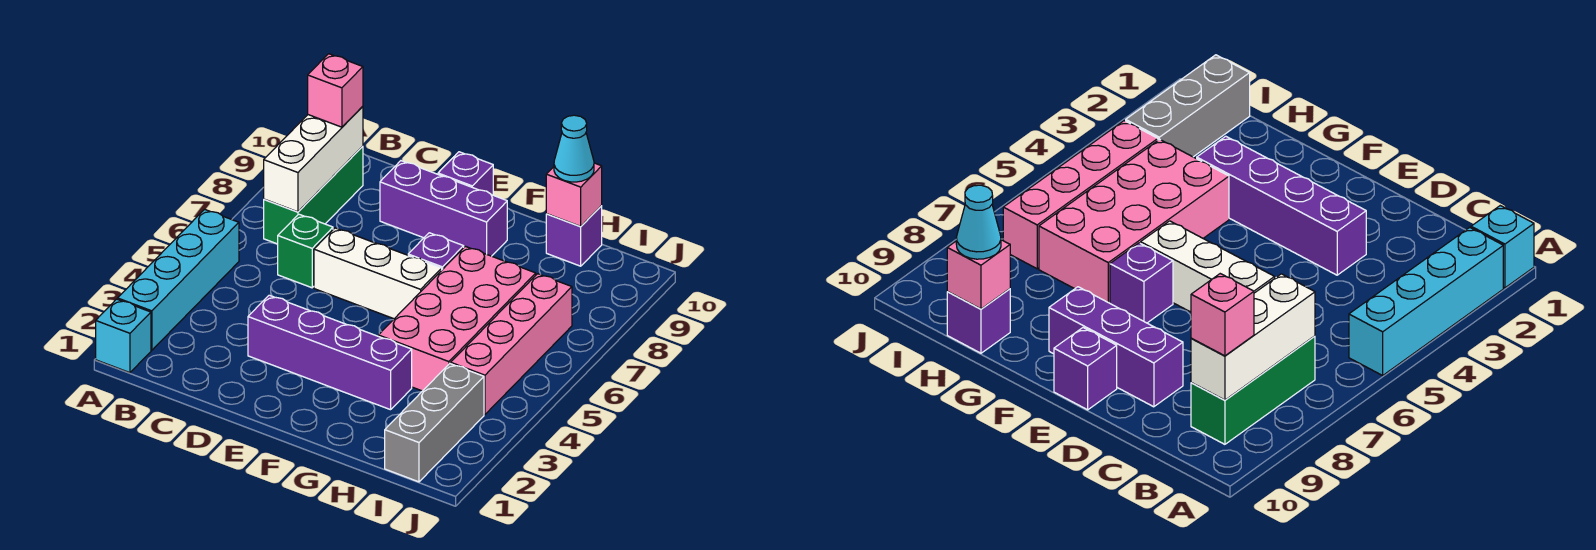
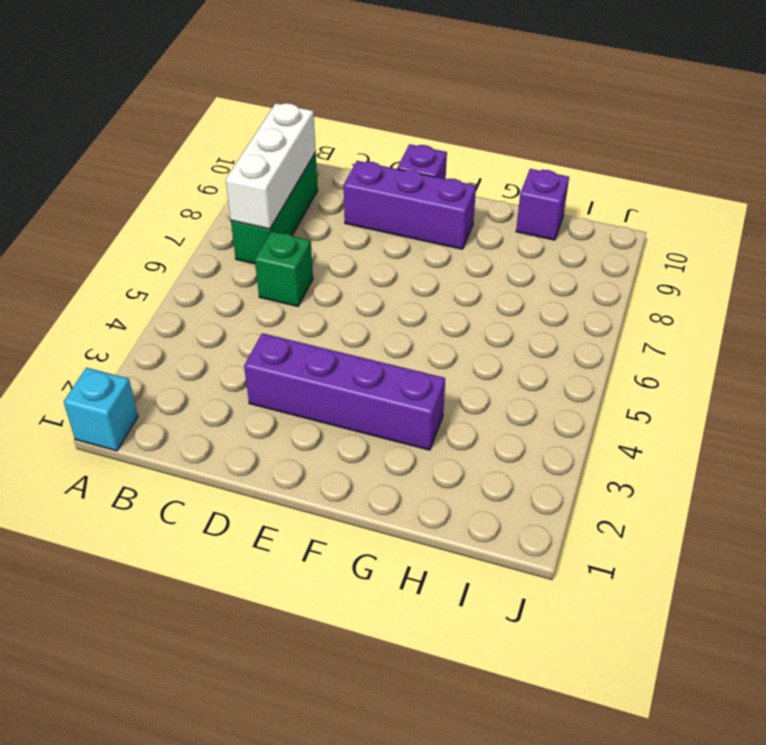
none -> cyan brick A2:A5 level 1
none -> white brick D6:F6 level 1
none -> purple brick F7 level 1

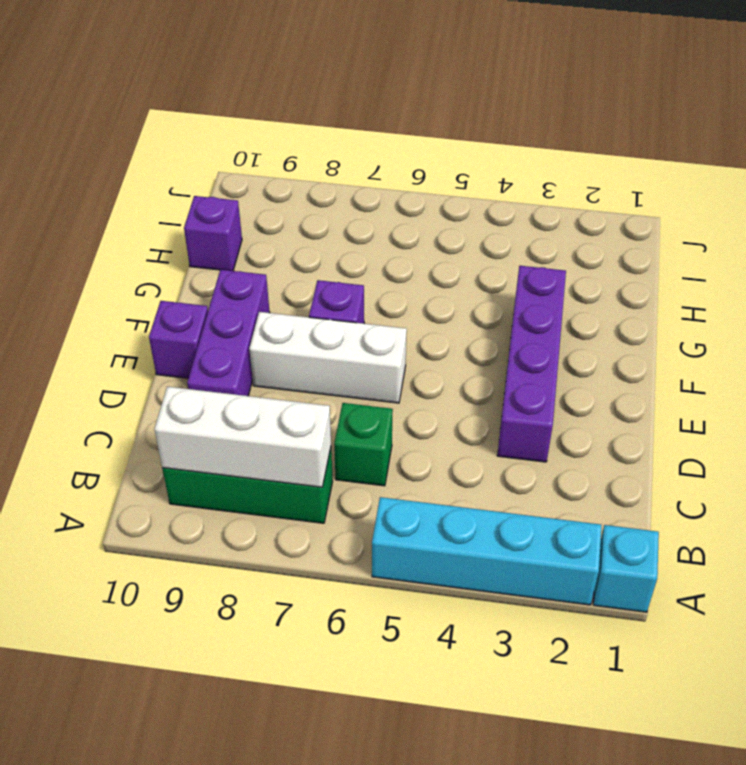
white brick E6:E8 level 1 -> white brick D6:F6 level 1
none -> pink brick G4:H7 level 1
none -> grey brick I1:I3 level 1
none -> pink brick I4:I7 level 1

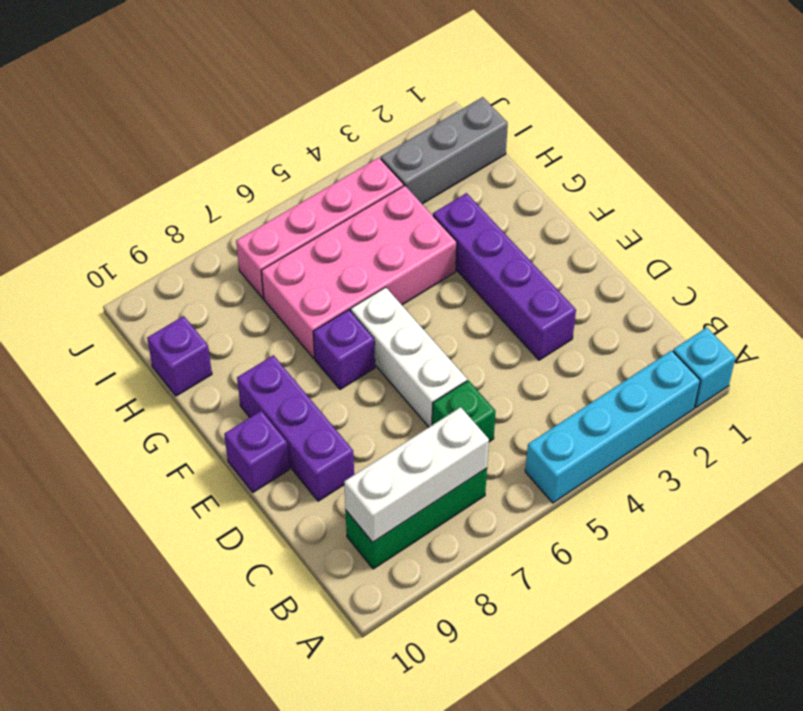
none -> pink brick H10 level 2
none -> pink brick B9 level 3
none -> cyan cone H10 level 3

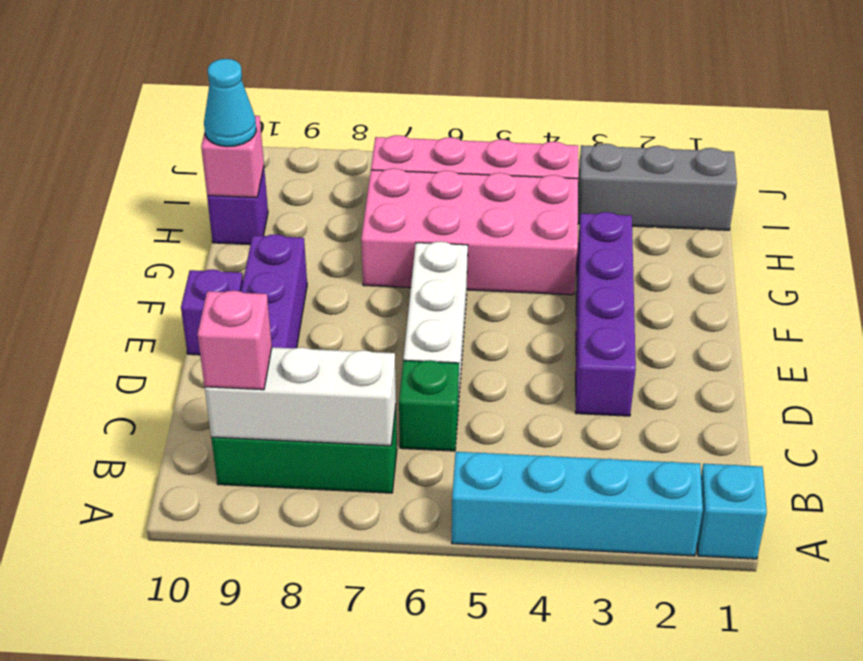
none -> purple brick F7 level 1

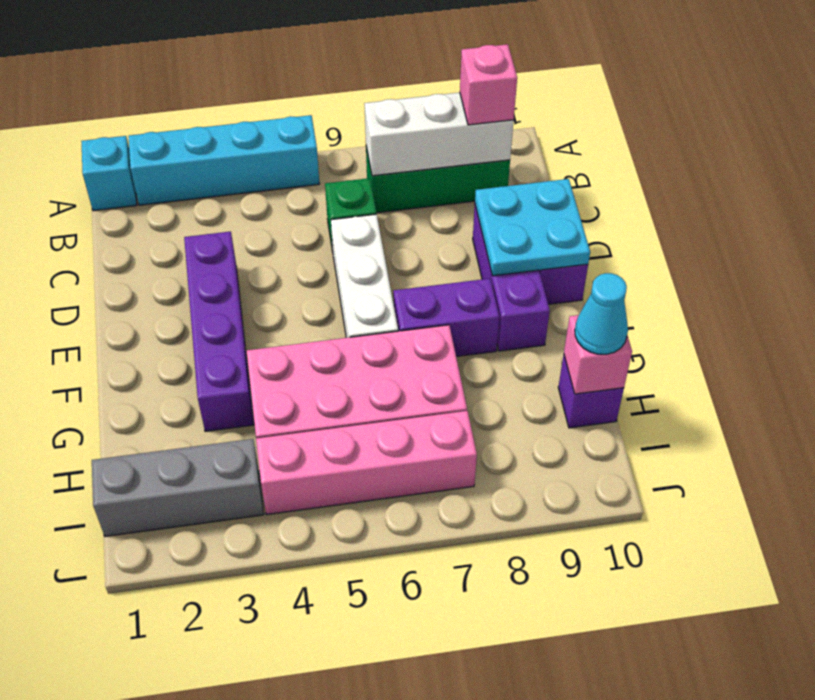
cyan plate D9:E10 level 2 -> none
purple brick F7:F8 level 1 -> purple brick F7 level 1

